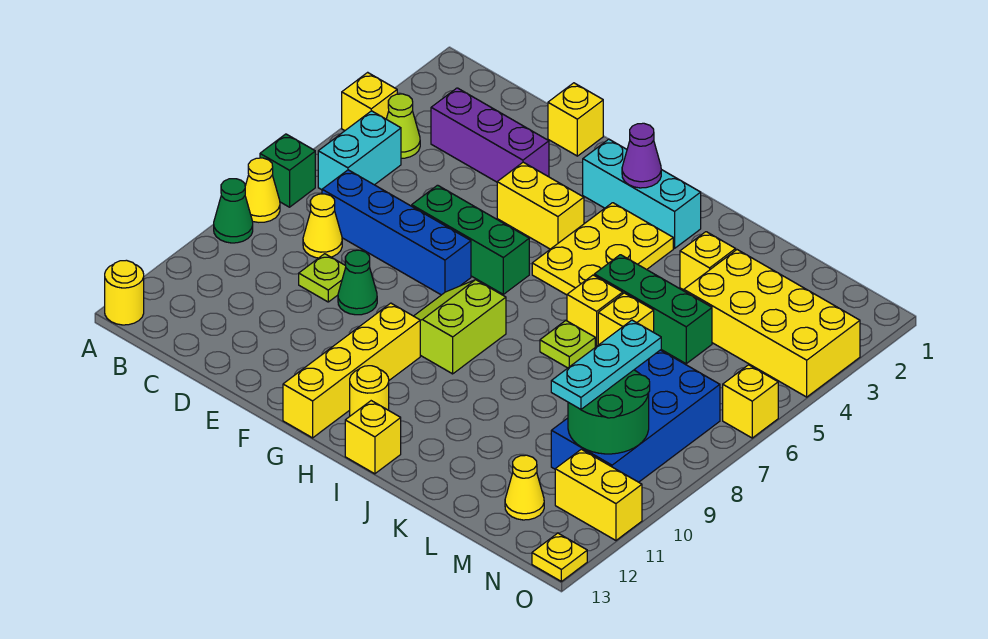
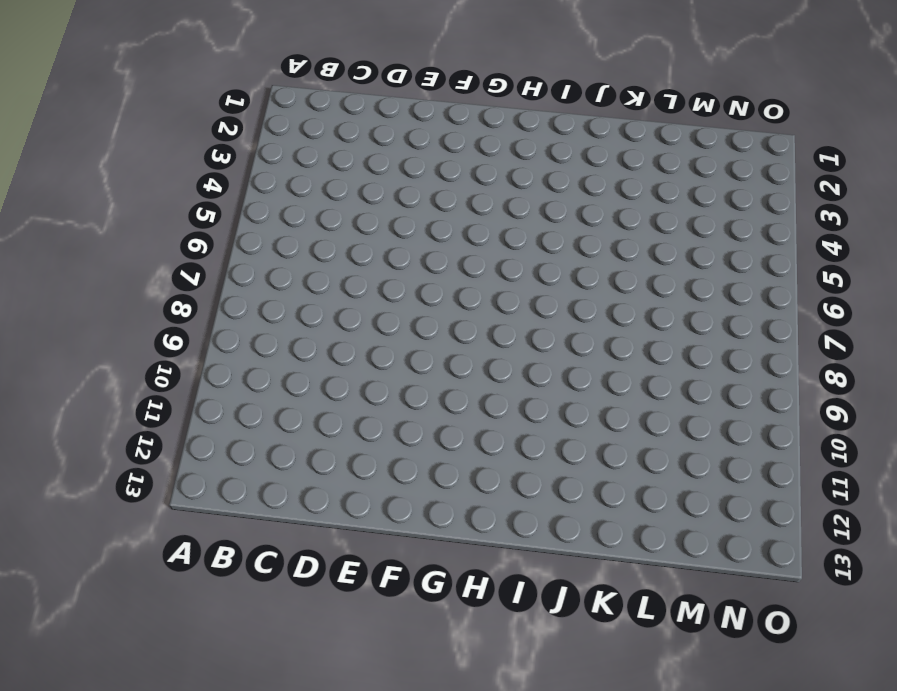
none -> yellow brick A4 level 1
none -> green brick A7 level 1
none -> yellow cone A8 level 1
none -> green cone A9 level 1

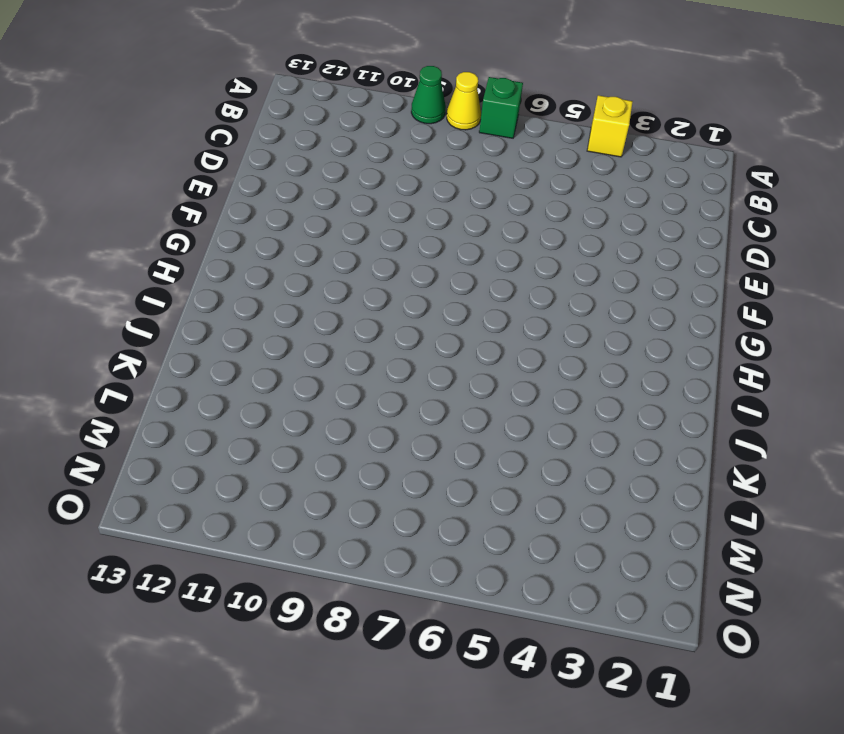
none -> yellow round brick A13 level 1
none -> lime cone B4 level 1
none -> cyan brick B5:B6 level 1
none -> purple brick C3:E3 level 1

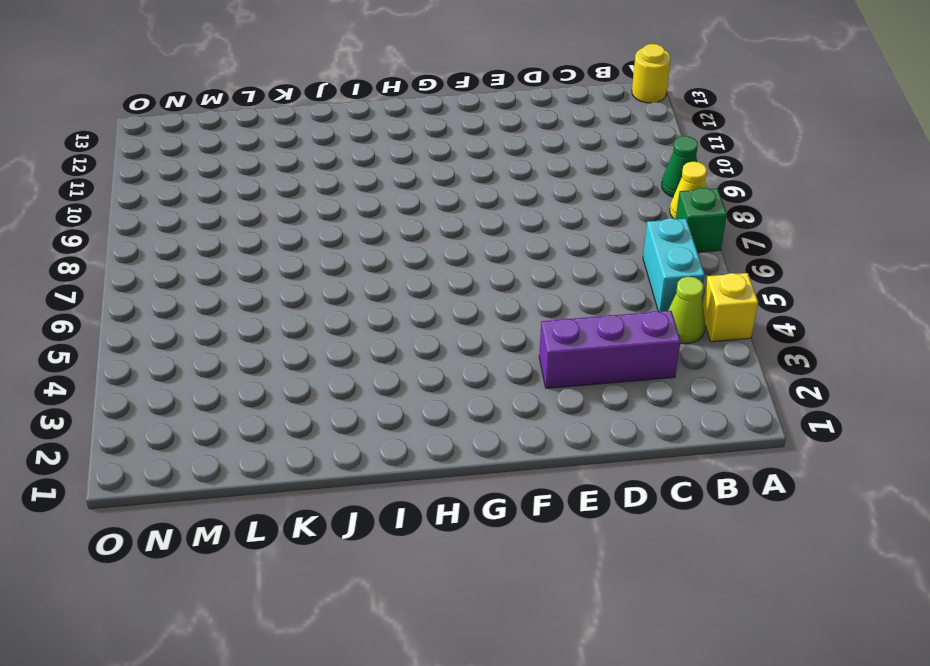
none -> blue brick C7:F7 level 1
none -> yellow cone C8 level 1
none -> lime plate D9 level 1
none -> yellow brick E1 level 1

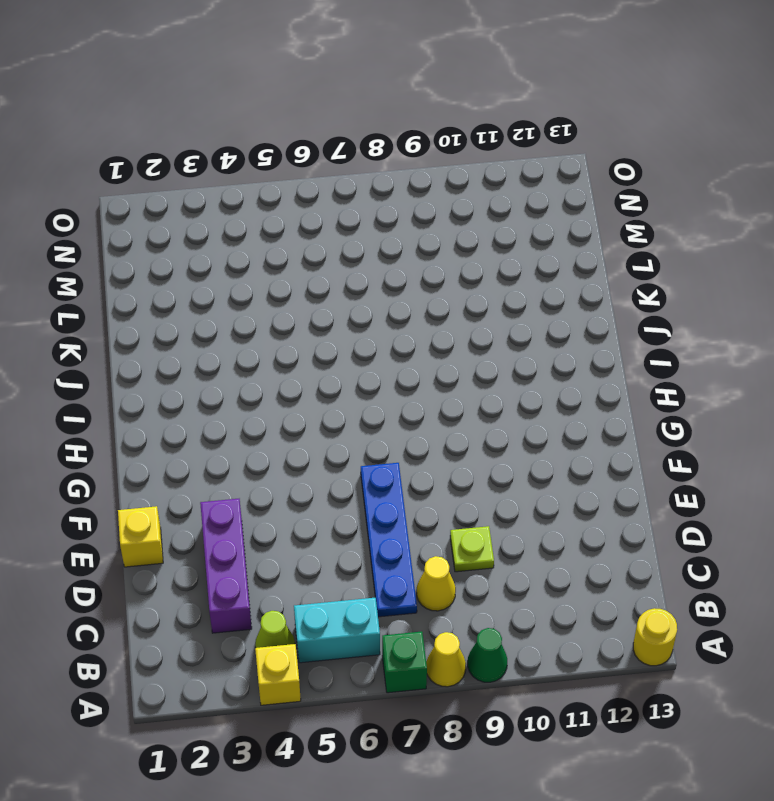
blue plate C7:F7 level 1 -> blue brick C7:F7 level 1
none -> green brick E6:G6 level 1
none -> green cone E9 level 1
none -> yellow brick F4:G4 level 1
none -> cyan brick G2:I2 level 1

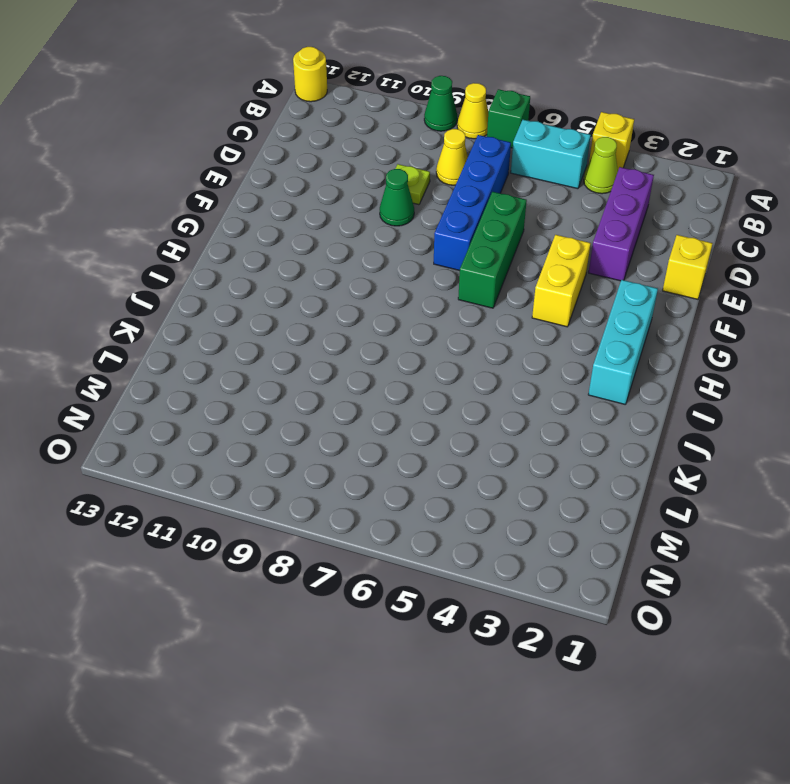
none -> lime slope G8:H9 level 1 top H
none -> yellow brick G10:G13 level 1
none -> yellow plate H3:I5 level 1
none -> yellow round brick H12 level 1

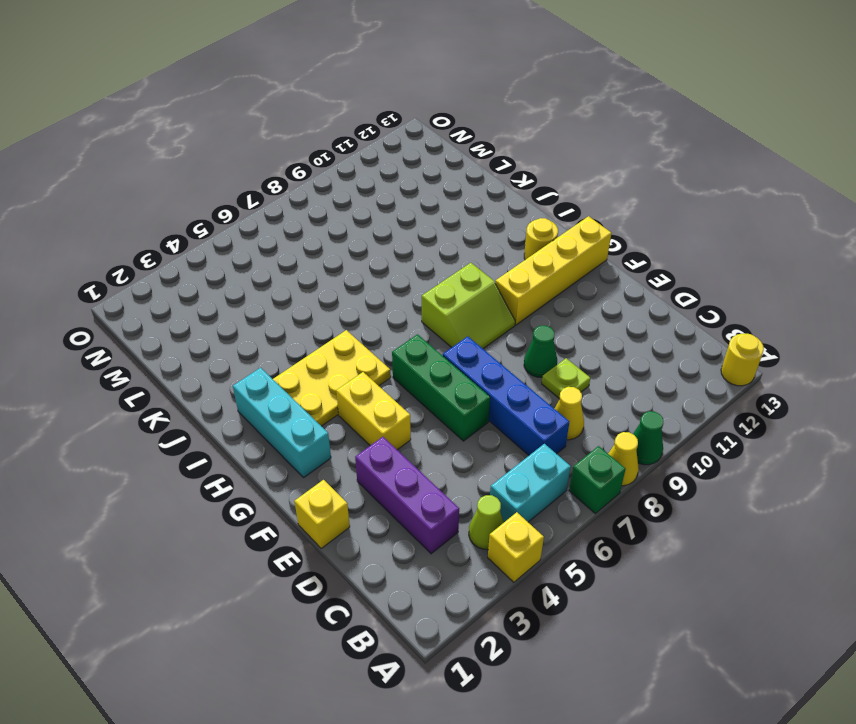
none -> yellow brick I13 level 1
none -> green brick J5:L5 level 1
none -> yellow brick J6 level 1
none -> lime plate J7 level 1

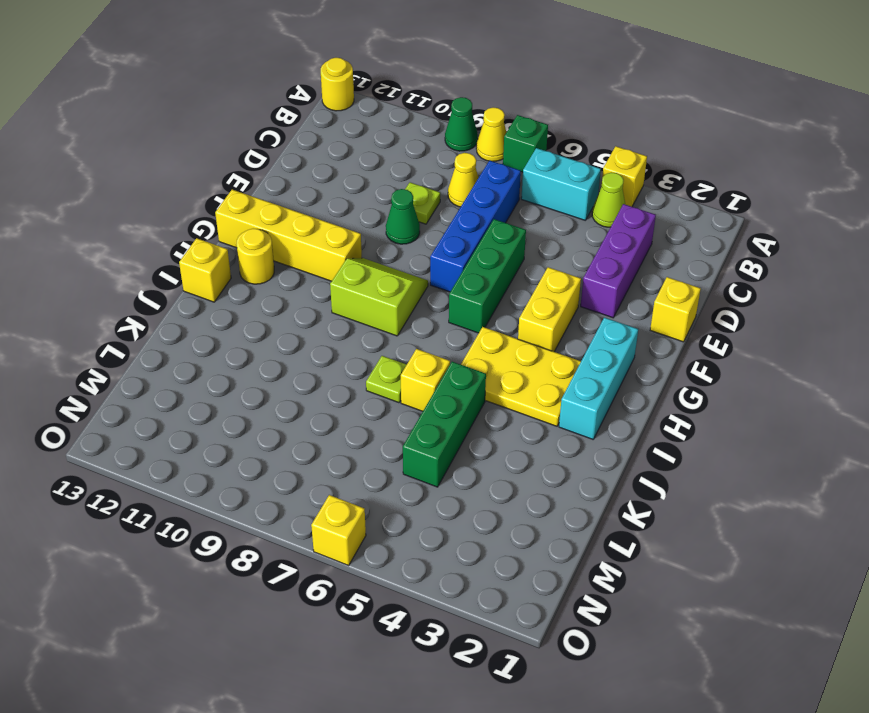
none -> yellow brick K3 level 1
none -> yellow brick K6 level 1
none -> yellow brick L3:O4 level 1
none -> blue brick M7:N10 level 1

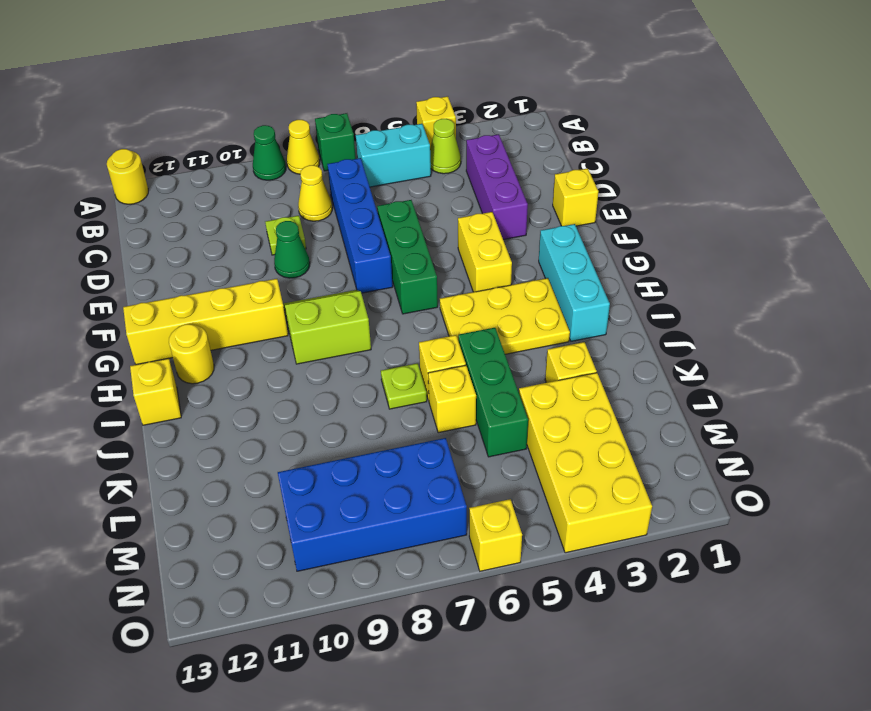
none -> yellow cone M12 level 1
none -> yellow brick N11:O11 level 1
none -> yellow plate O13 level 1
none -> purple cone H2 level 2

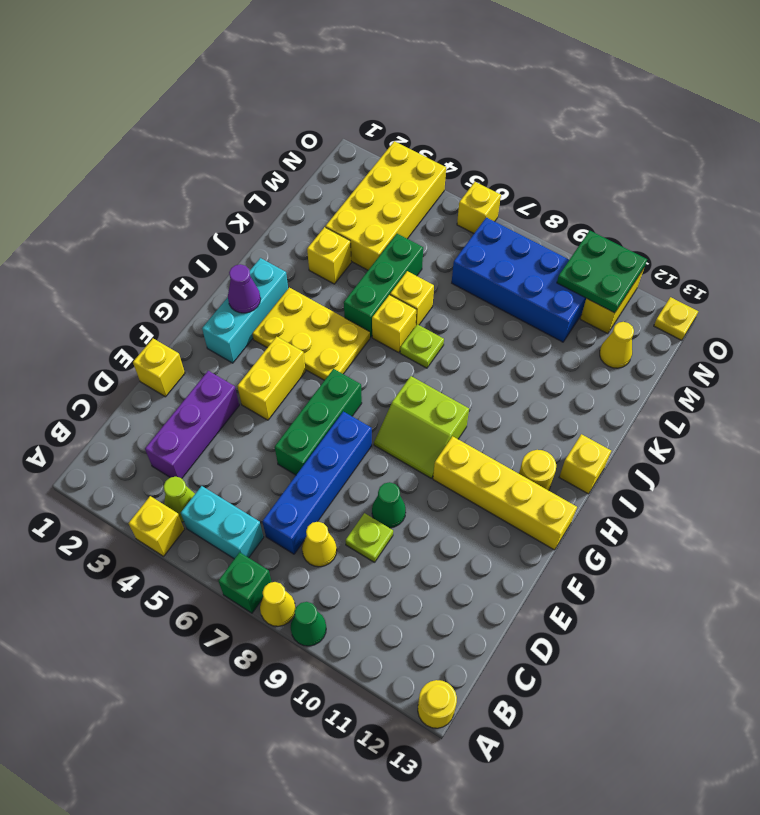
green plate N10:O11 level 2 -> green round brick M9:N10 level 2
none -> cyan plate M8:M10 level 3

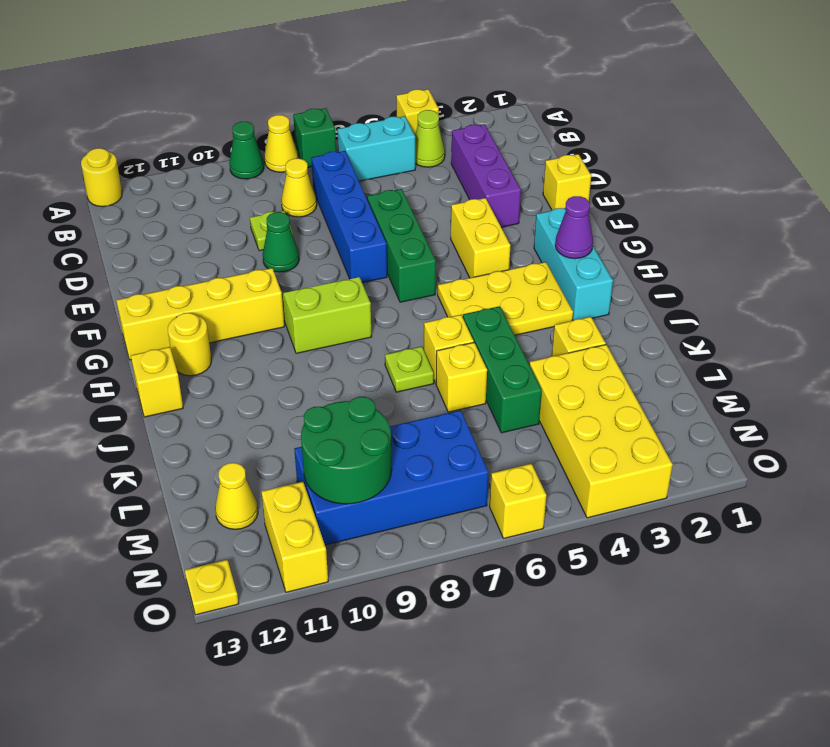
none -> cyan plate M8:M10 level 3

